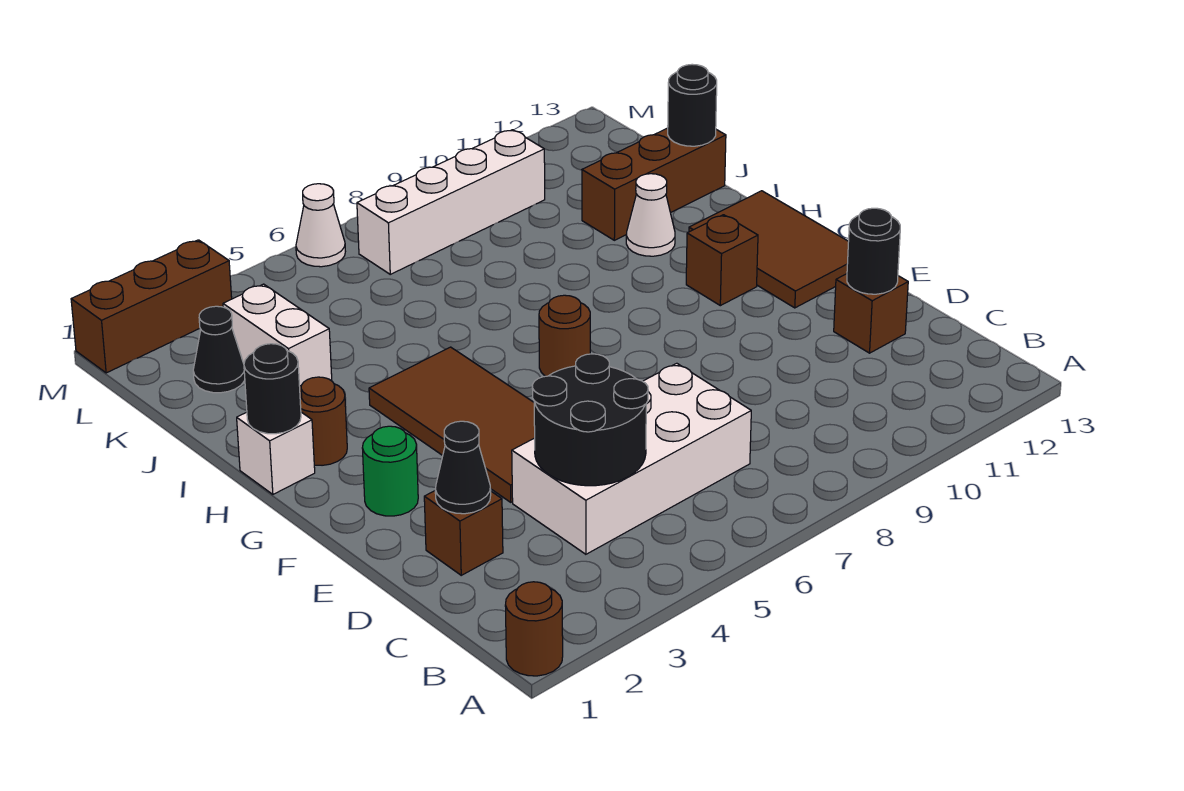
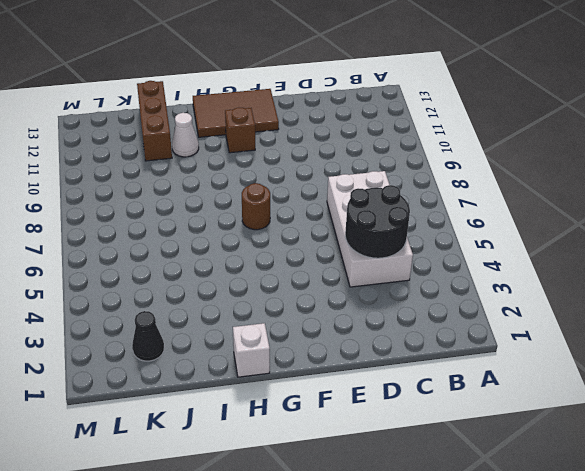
none -> brown round brick A1 level 1
none -> brown brick D2 level 1
none -> brown brick D12 level 1

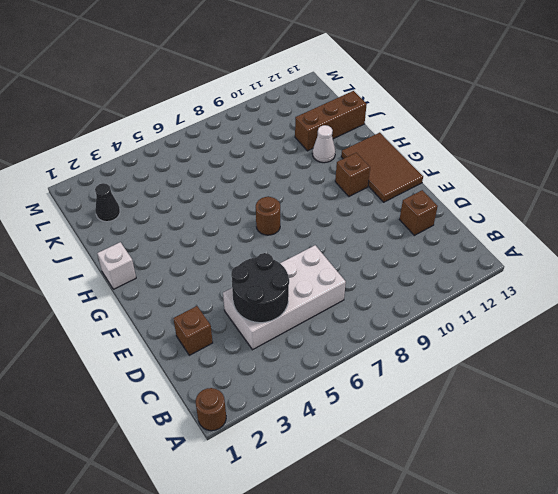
none -> brown tile E4:H5 level 1
none -> green round brick F2 level 1
none -> brown round brick H2 level 1

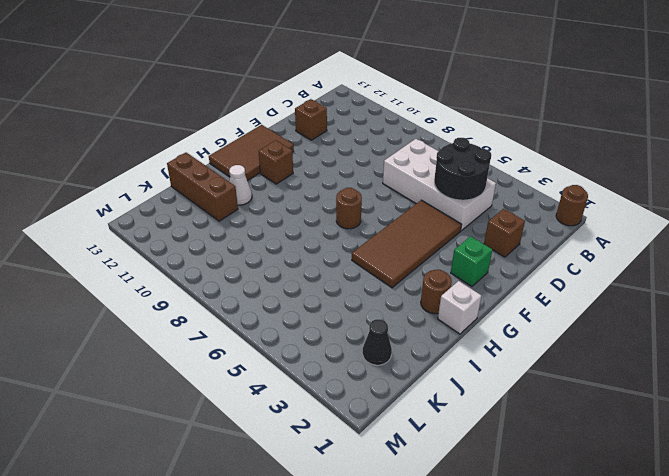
green brick F2 level 1 -> green round brick F2 level 1
none -> white brick J3:K3 level 1
none -> white brick L7:L10 level 1
none -> brown brick M1:M3 level 1

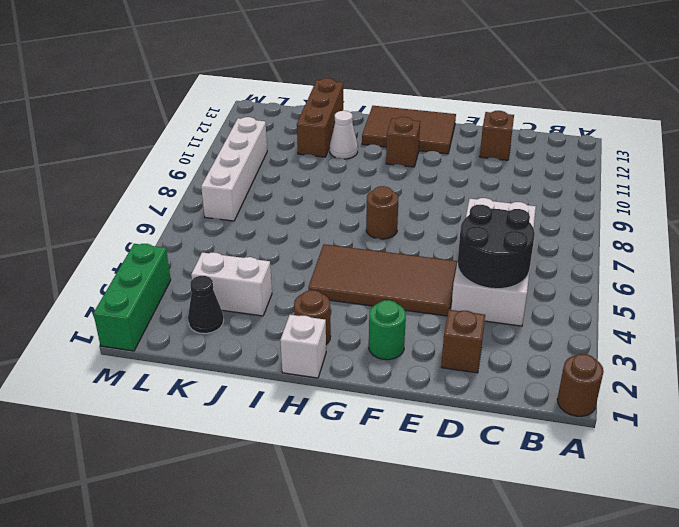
green brick M1:M3 level 1 -> brown brick M1:M3 level 1
none -> white cone M6 level 1
none -> black cone D2 level 2
none -> black round brick D12 level 2

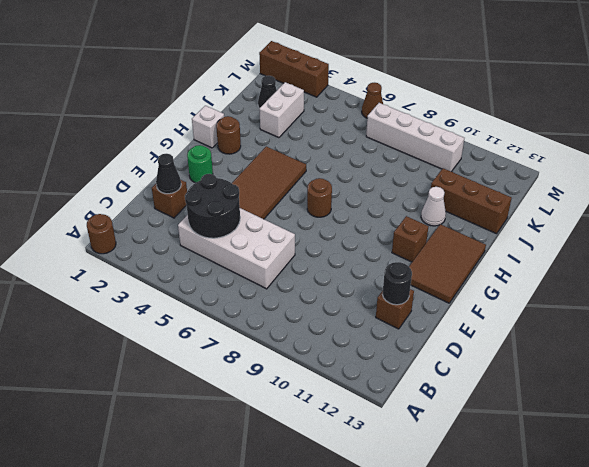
brown cone M6 level 1 -> white cone M6 level 1
none -> black round brick H1 level 2
none -> black round brick J13 level 2

